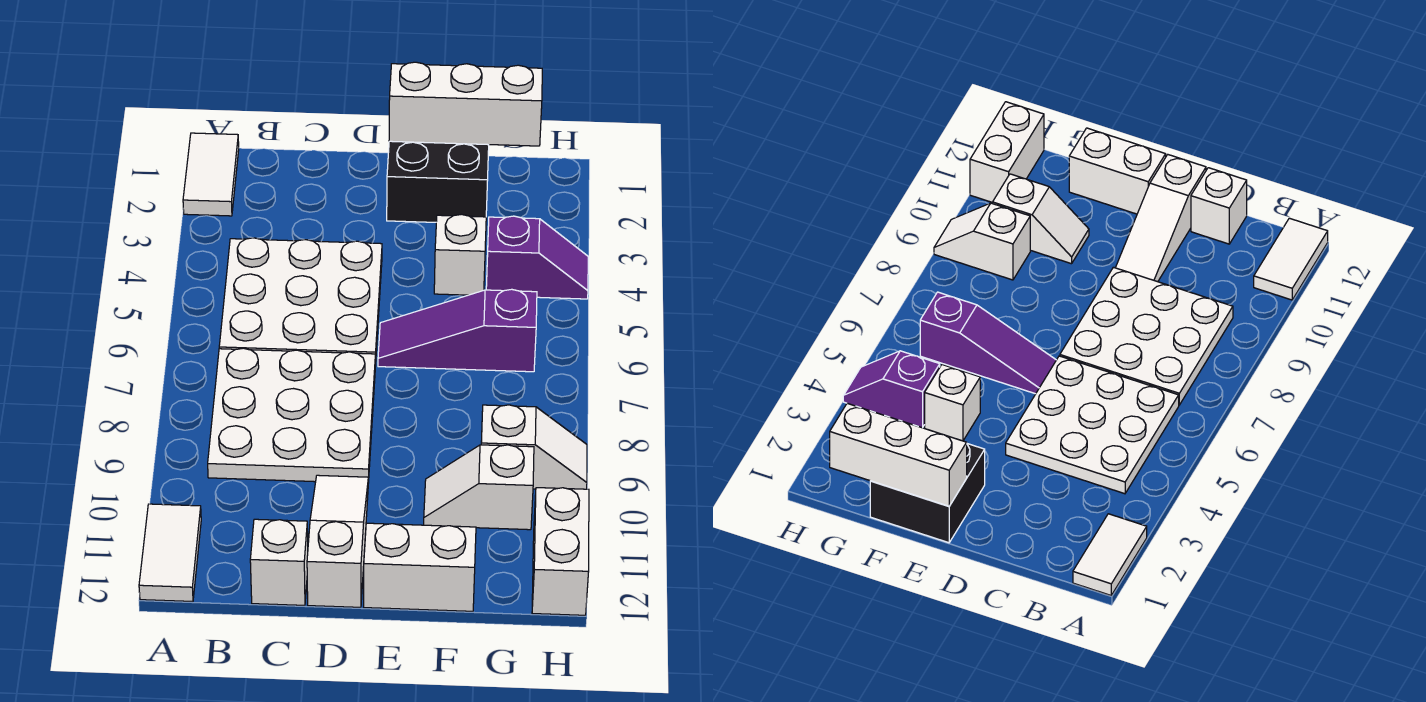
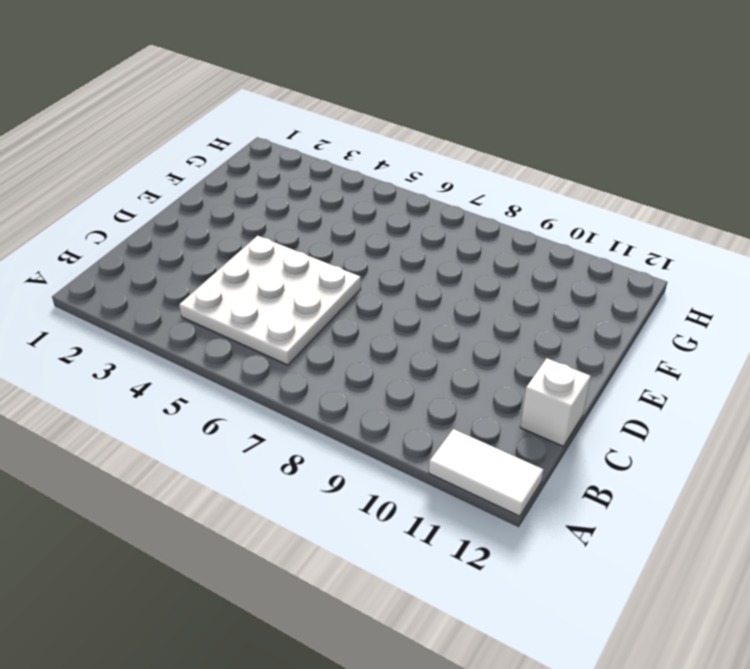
none -> white tile A1:A2 level 1
none -> white plate B7:D9 level 1
none -> white slope D10:D12 level 1 top 12

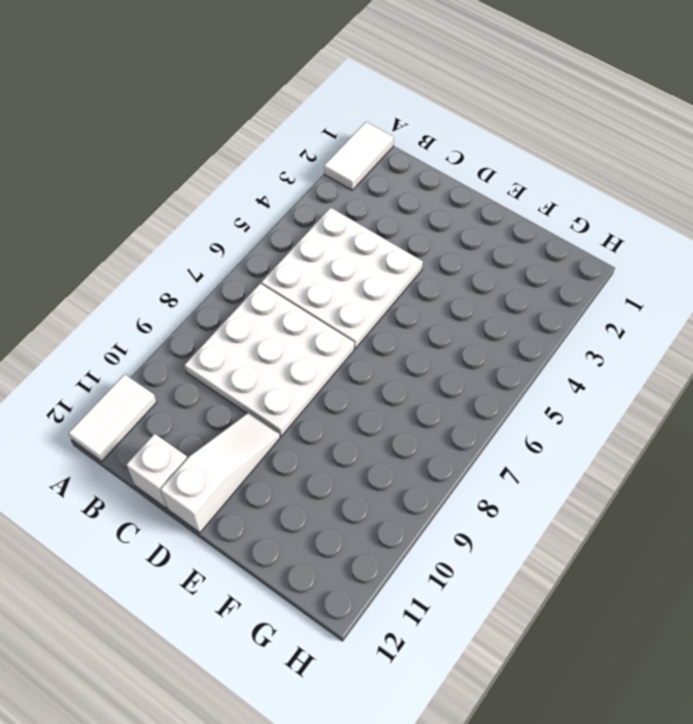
none -> black brick E1:F2 level 1
none -> purple slope E6:G6 level 1 top G
none -> white brick E12:F12 level 1

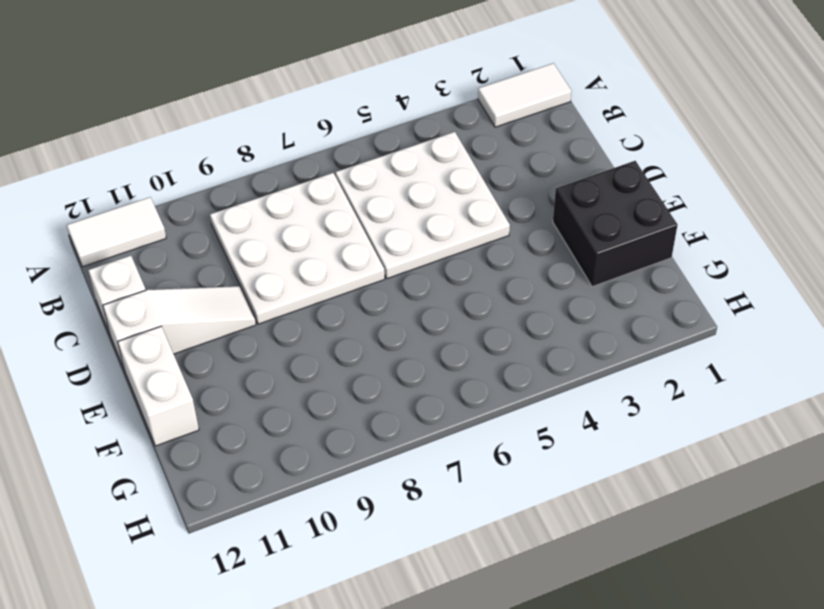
none -> purple slope E6:G6 level 1 top G
none -> white brick F4 level 1
none -> white slope F10:G10 level 1 top G

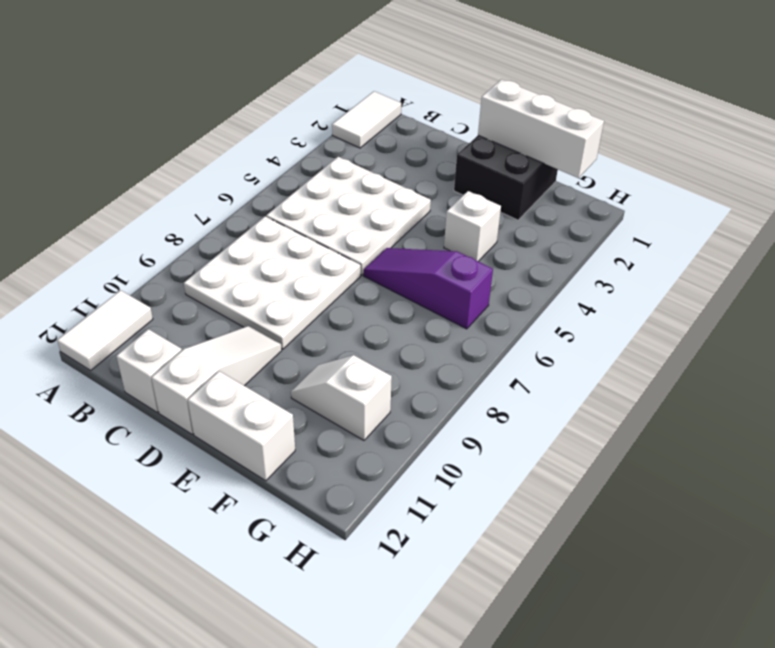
none -> purple slope G4:H4 level 1 top G
none -> white slope G9:H9 level 1 top G
none -> white brick H11:H12 level 1

